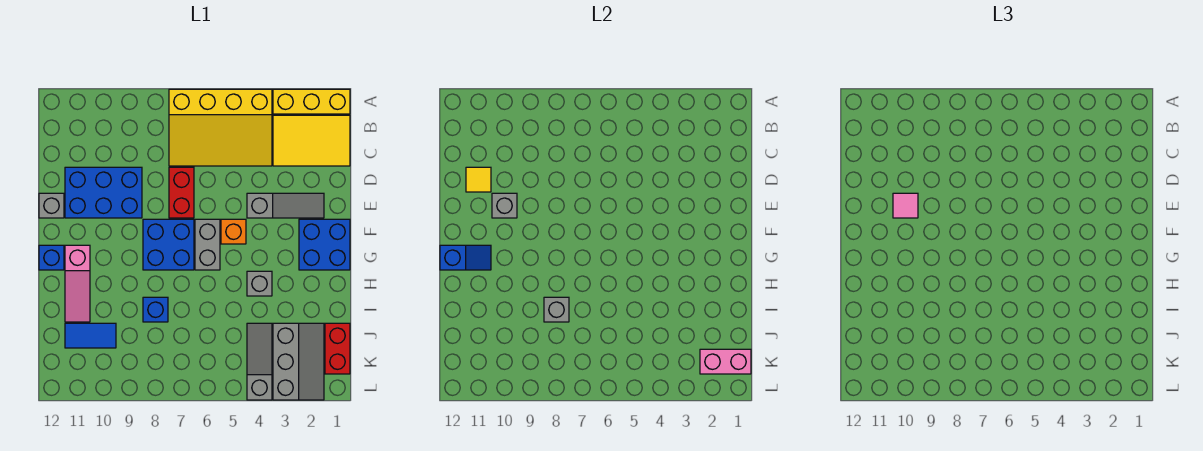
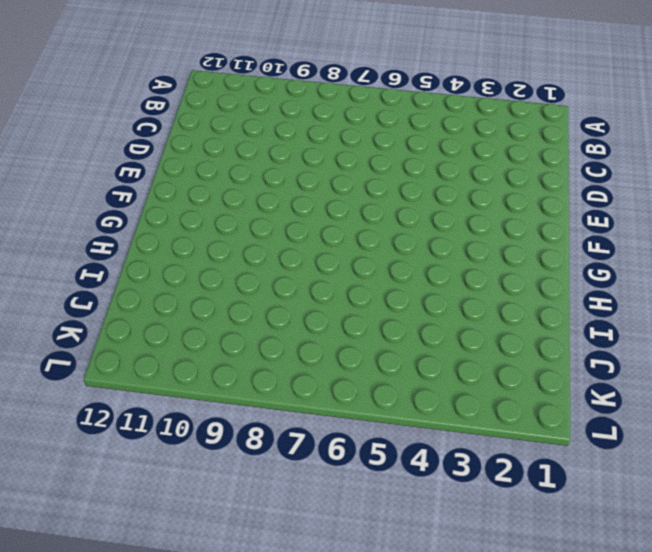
none -> yellow brick A1:A3 level 1
none -> yellow slope A4:C7 level 1 top A
none -> yellow tile B1:C3 level 1

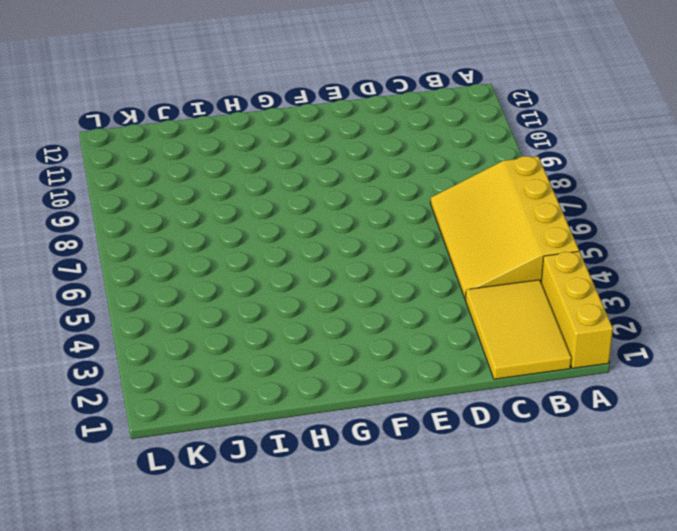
none -> red brick D7:E7 level 1
none -> blue brick D9:E11 level 1
none -> grey slope E2:E4 level 1 top 4

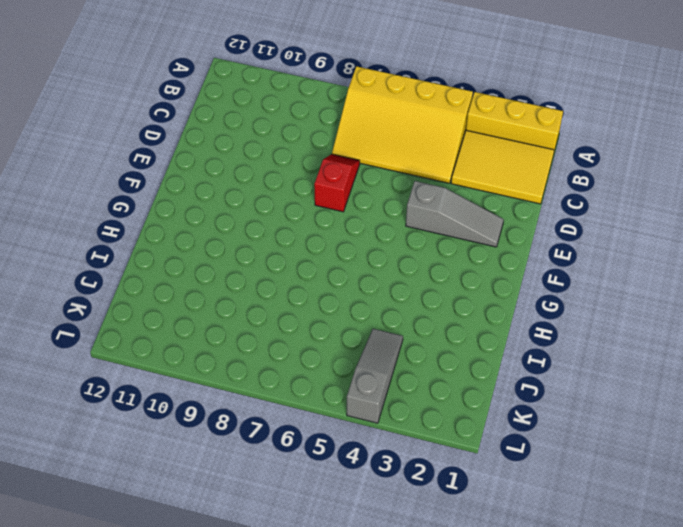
red slope D7:E7 level 1 top E -> red brick D7:E7 level 1
none -> blue brick D9:E11 level 1
none -> grey brick E12 level 1
none -> blue brick F1:G2 level 1

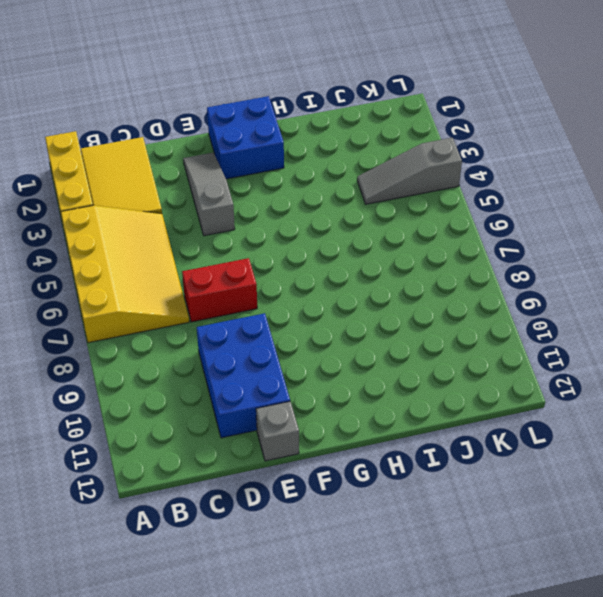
none -> orange brick F5 level 1
none -> grey brick F6:G6 level 1
none -> blue brick F7:G8 level 1

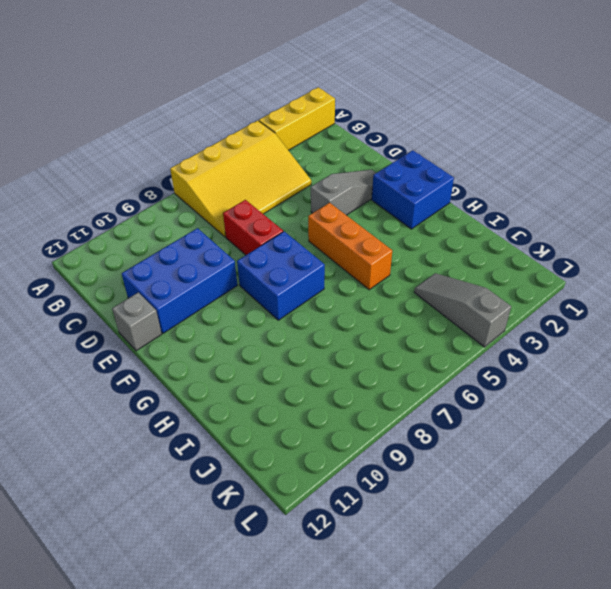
orange brick F5:H5 level 1 -> orange brick F5 level 1
none -> yellow tile B1:C3 level 1
none -> grey brick F6:G6 level 1
none -> pink slope G11:I11 level 1 top G

